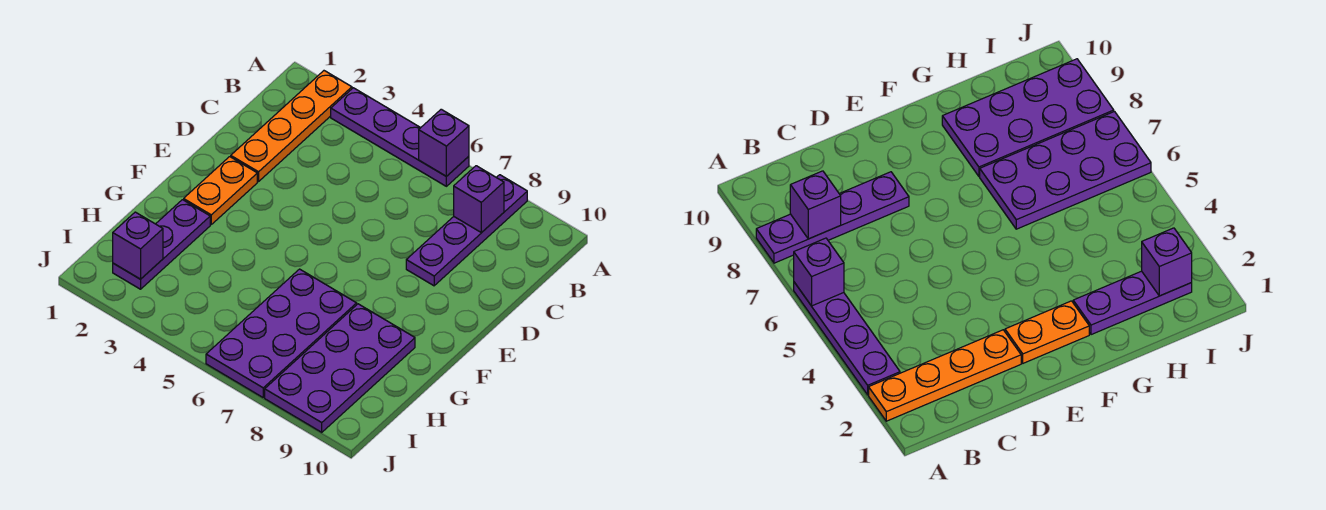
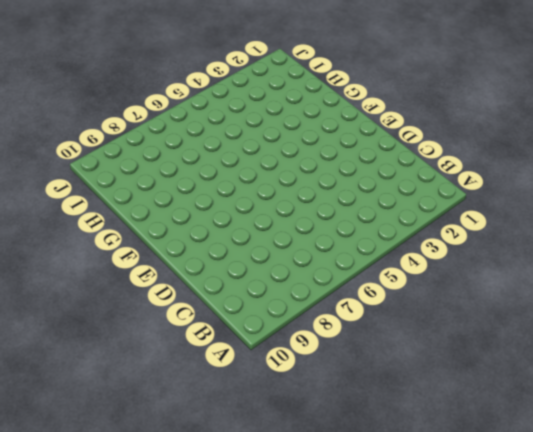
none -> orange plate A2:D2 level 1
none -> purple plate A3:A6 level 1

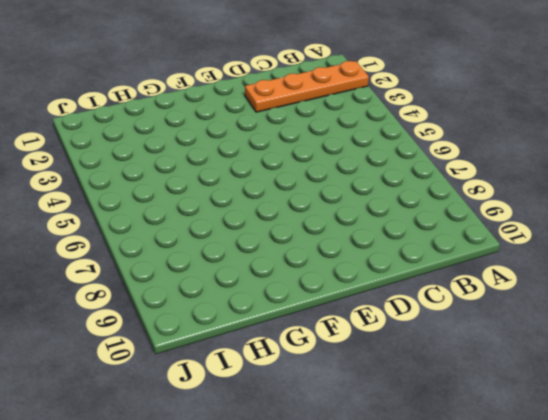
none -> purple plate A3:A6 level 1
none -> purple plate A8:D8 level 1

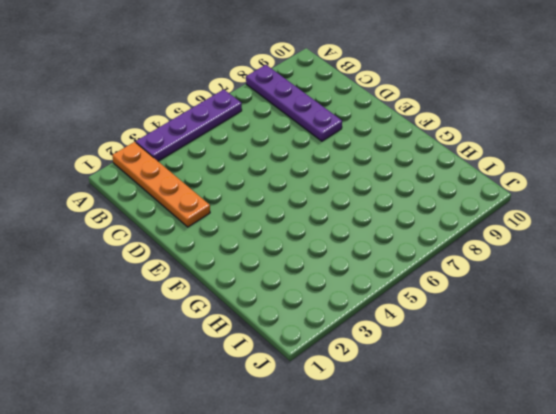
none -> orange plate E2:F2 level 1
none -> purple plate G2:I2 level 1

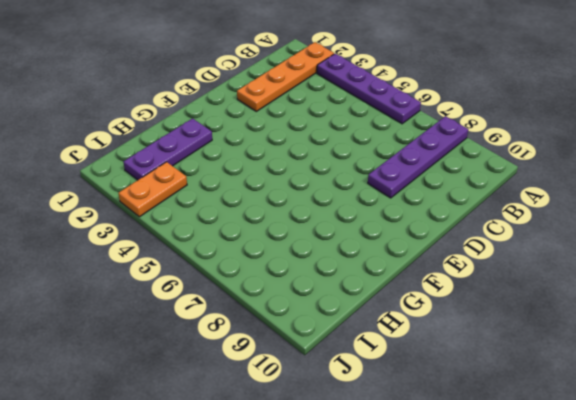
orange plate I3:J3 level 1 -> orange plate E2:F2 level 1
none -> purple plate G6:J7 level 1
none -> purple plate G8:J9 level 1

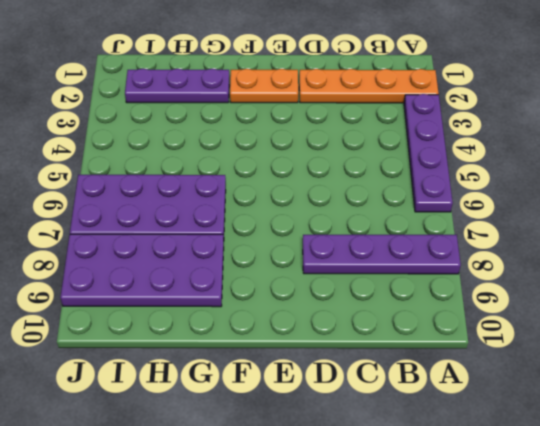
none -> purple brick A6 level 2
none -> purple brick B8 level 2

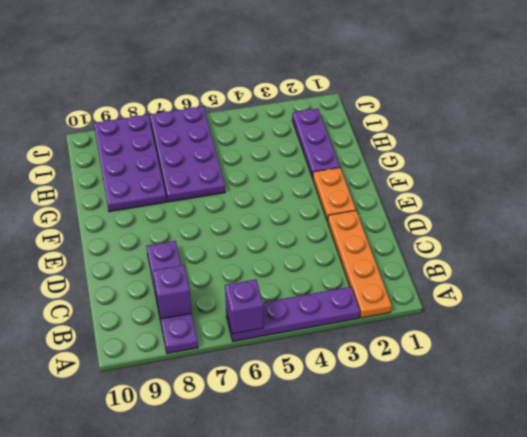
none -> purple brick I2 level 2

